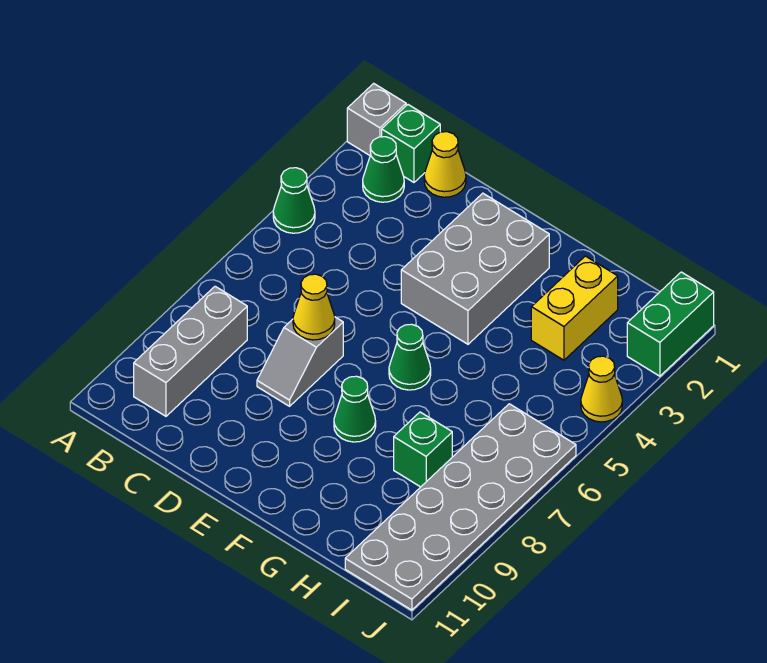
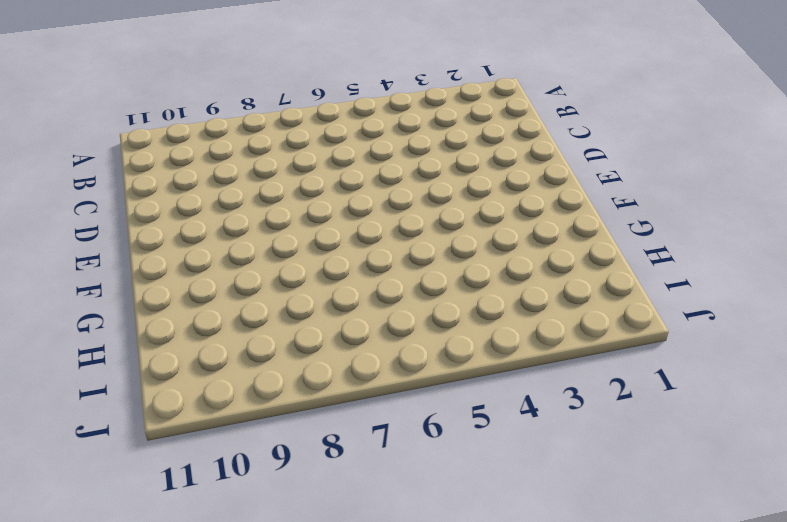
none -> grey brick A1 level 1
none -> green cone A4 level 1
none -> green brick B1 level 1

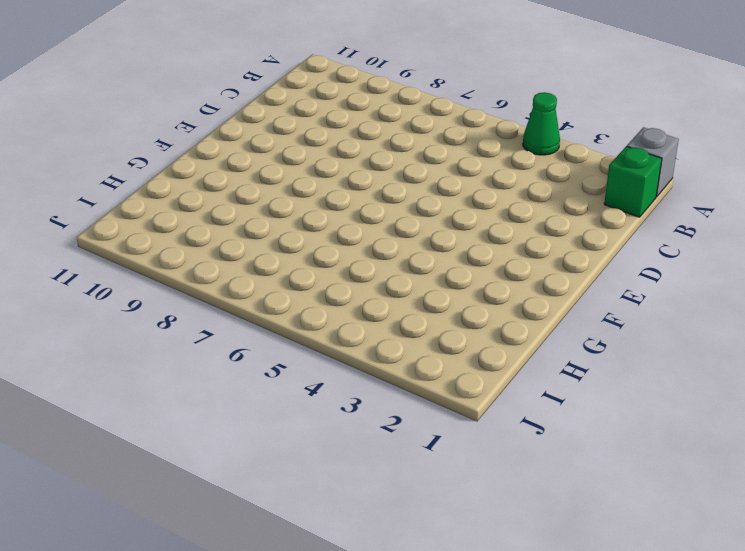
none -> green cone B2 level 1
none -> grey brick B8:B10 level 1
none -> yellow cone C1 level 1

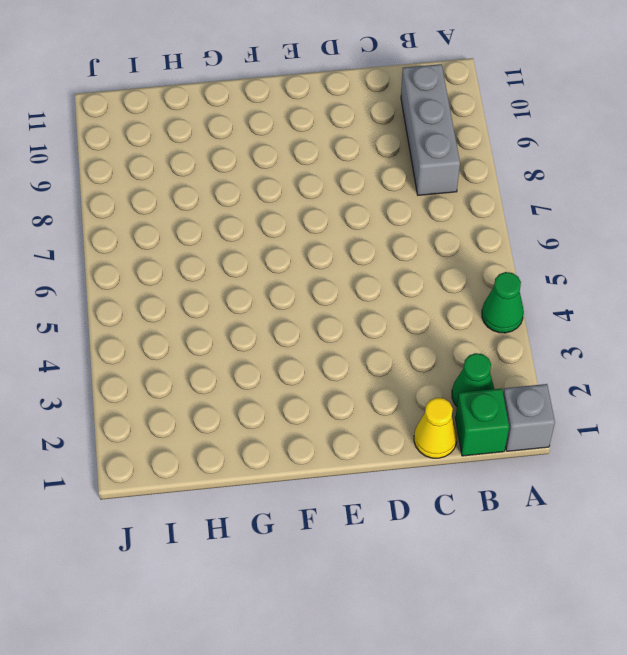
none -> grey slope D7:D8 level 1 top 7
none -> grey brick E2:F4 level 1
none -> green cone F6 level 1

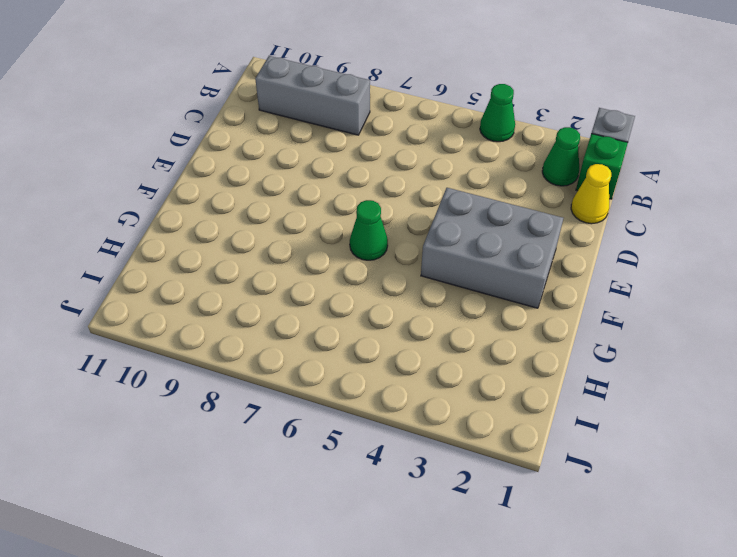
none -> grey slope D7:D8 level 1 top 7
none -> green cone F8 level 1
none -> yellow brick H2:H3 level 1

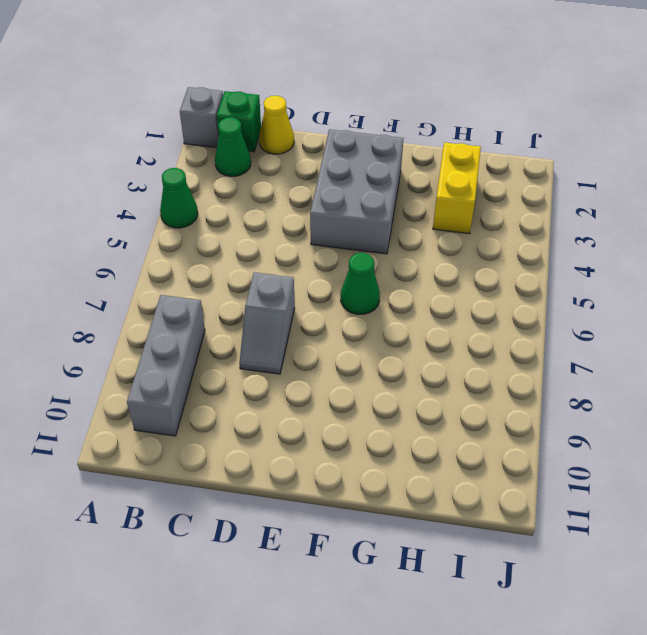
none -> green cone F8 level 1
none -> green brick H8 level 1
none -> grey plate I6:J11 level 1

